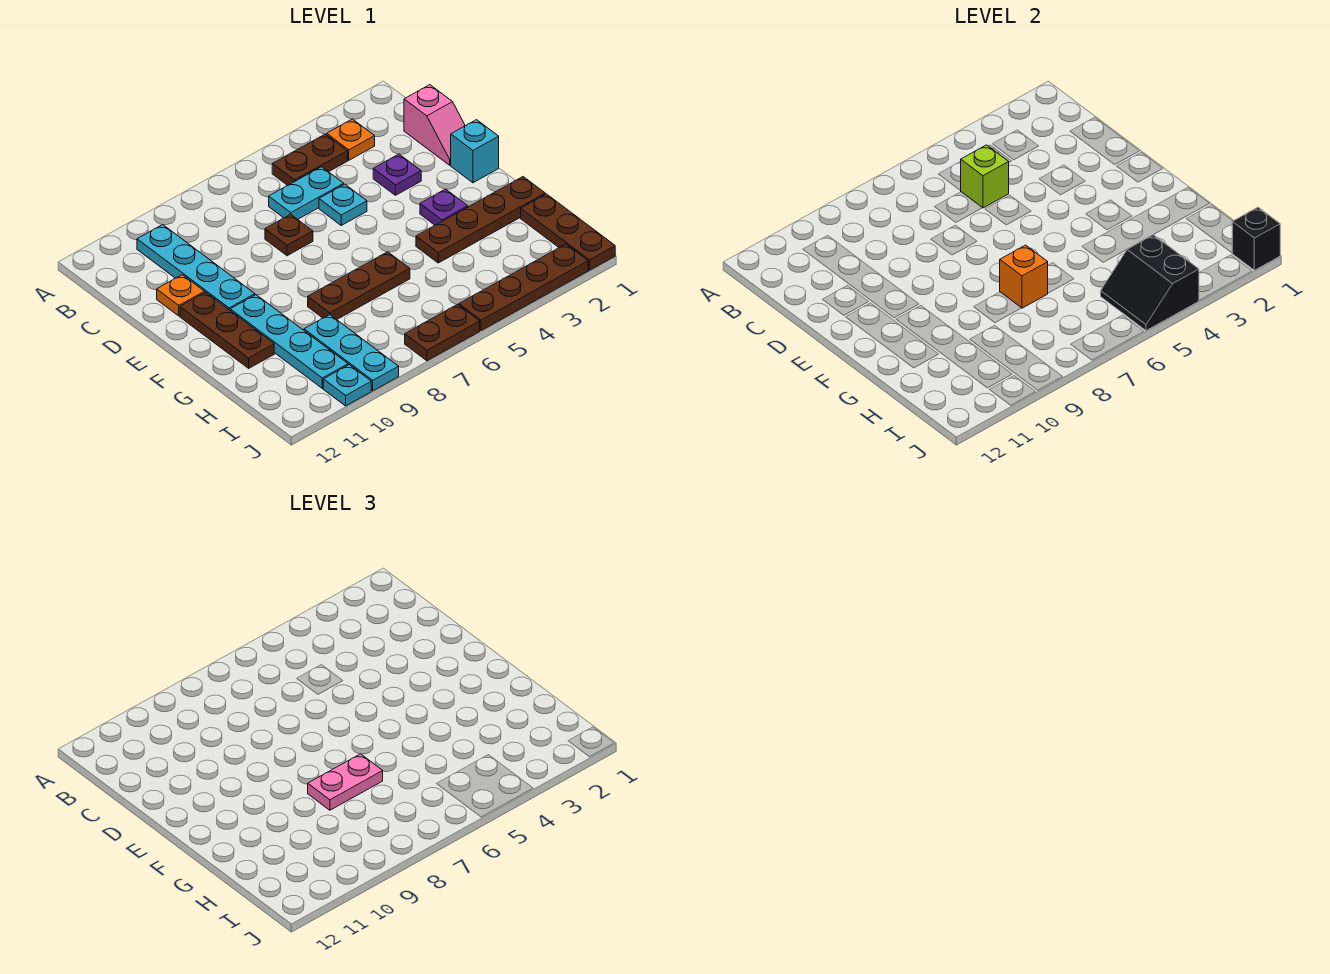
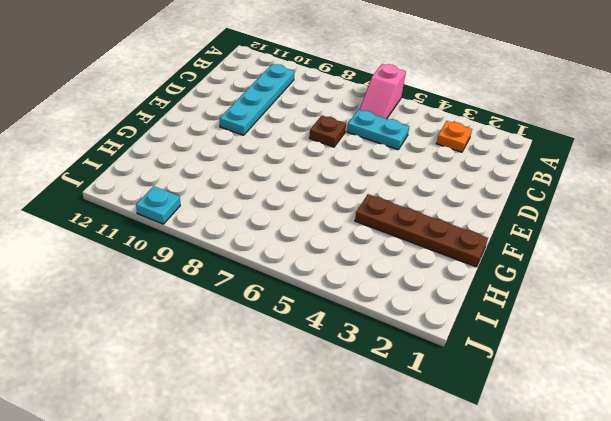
pink slope A6:B6 level 1 top A -> pink slope C1:D1 level 1 top C
none -> brown plate B4:B5 level 1
none -> purple plate D3 level 1
none -> cyan plate D5 level 1

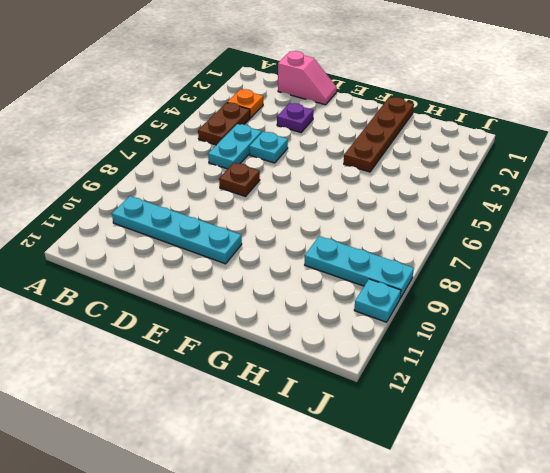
none -> orange plate D11 level 1
none -> cyan brick E1 level 1
none -> brown plate E11:G11 level 1

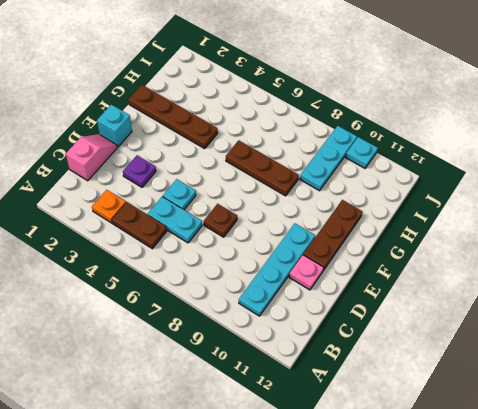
pink plate D11 level 1 -> orange plate D11 level 1
none -> purple plate F3 level 1
none -> cyan plate F10:I10 level 1
none -> brown plate H1:J1 level 1

